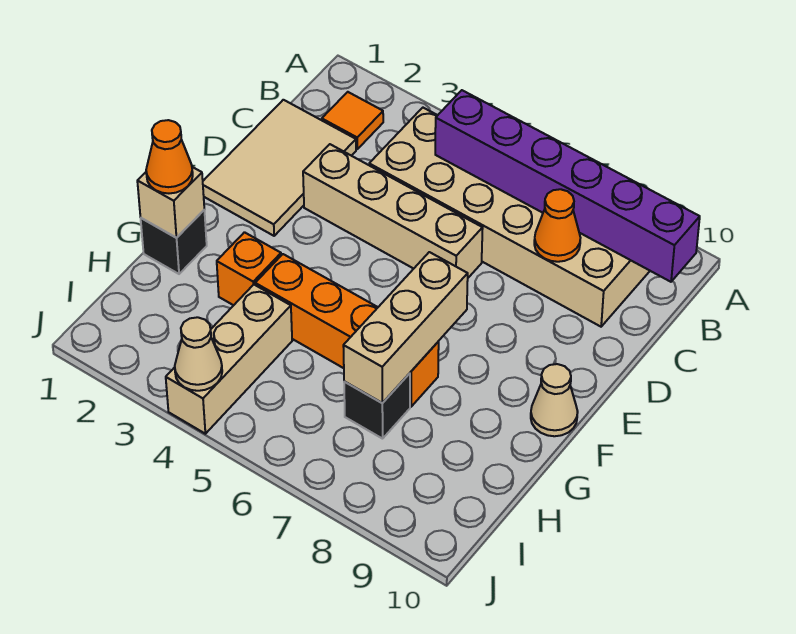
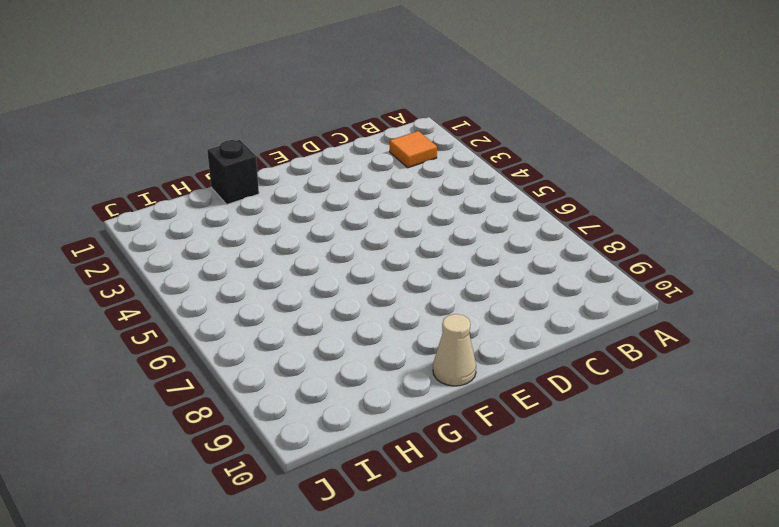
none -> tan brick B4:C9 level 1
none -> tan tile C1:E2 level 1
none -> tan brick D3:D6 level 1

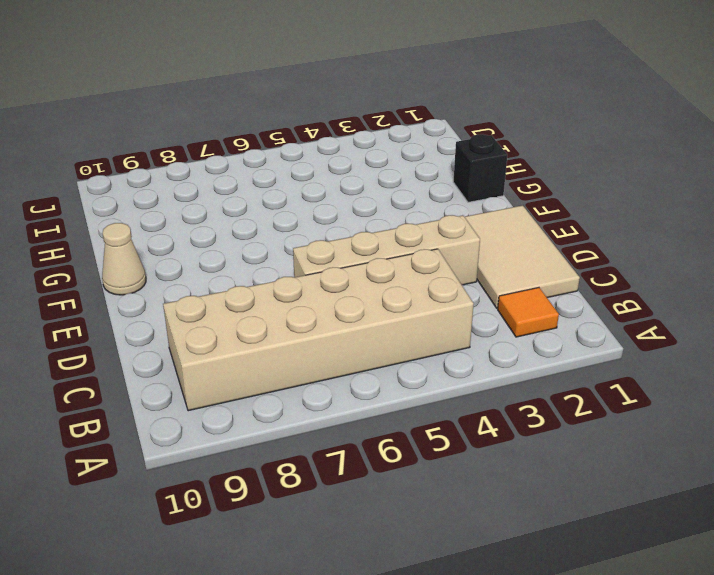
none -> orange brick G3 level 1
none -> orange brick G4:G7 level 1
none -> tan brick H4:J4 level 1

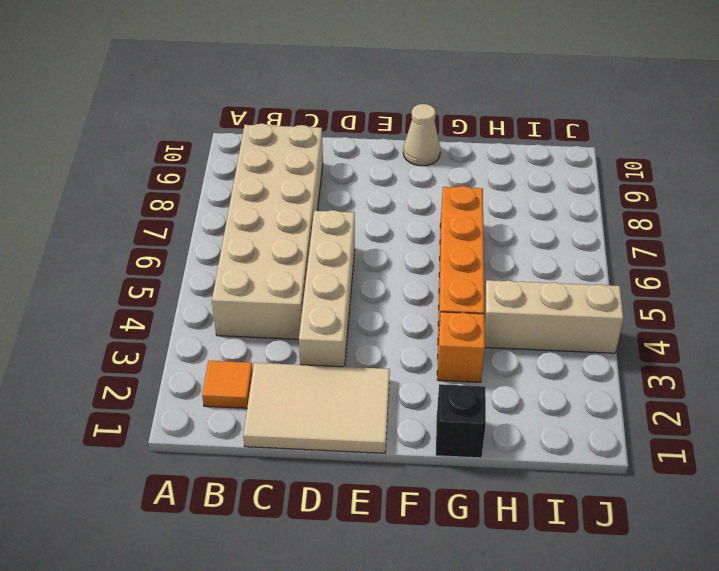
none -> black brick H7 level 1
none -> purple brick B5:B10 level 2
none -> orange cone C8 level 2

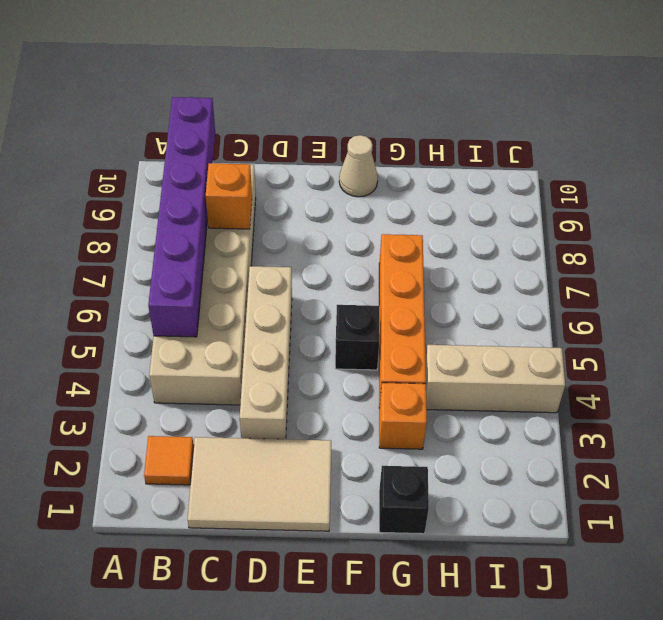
orange brick C8 level 2 -> orange cone C8 level 2
black brick F5 level 1 -> black brick H7 level 1
none -> tan brick F7:H7 level 2
none -> tan brick G1 level 2
none -> tan cone J4 level 2

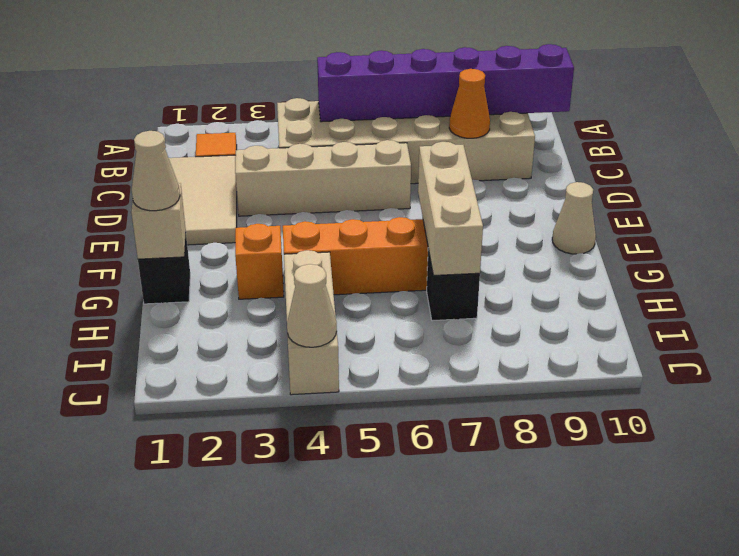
tan cone G1 level 3 -> orange cone G1 level 3

